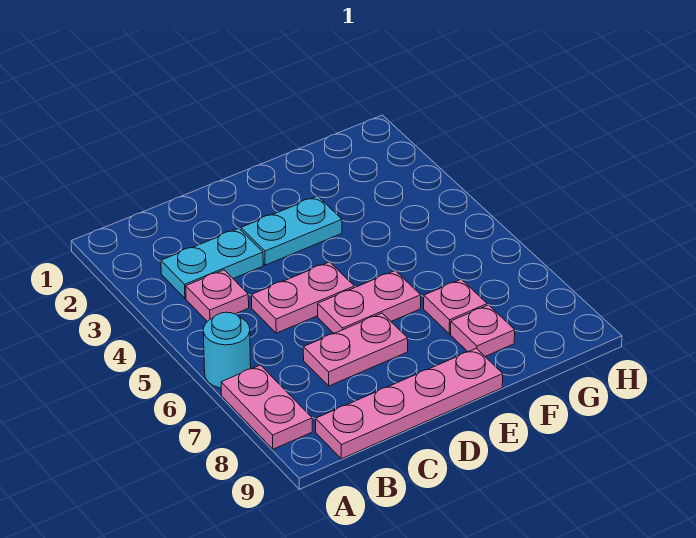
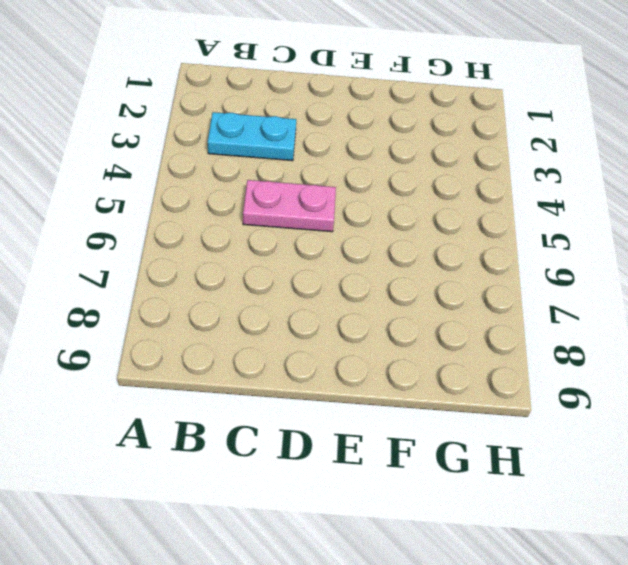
none -> cyan round brick A6 level 1
none -> pink plate A7:A8 level 1

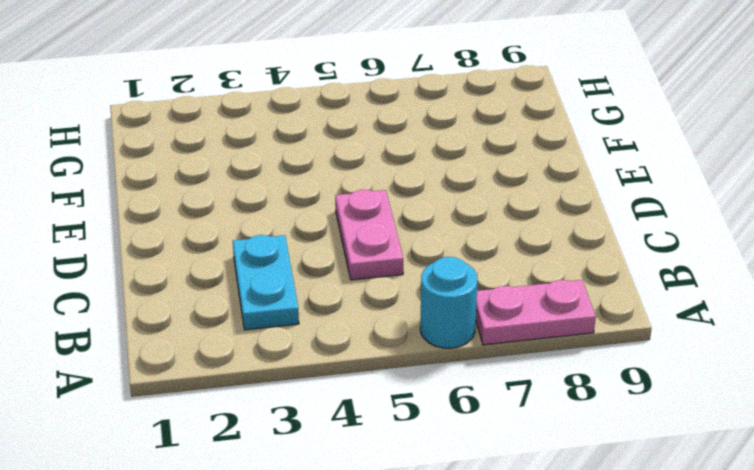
none -> pink plate B4 level 1
none -> pink plate B9:E9 level 1

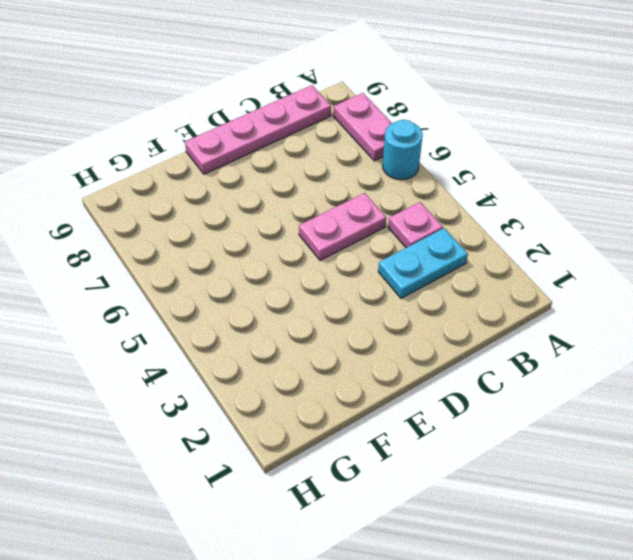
none -> pink plate C7:D7 level 1
none -> cyan plate D3:E3 level 1

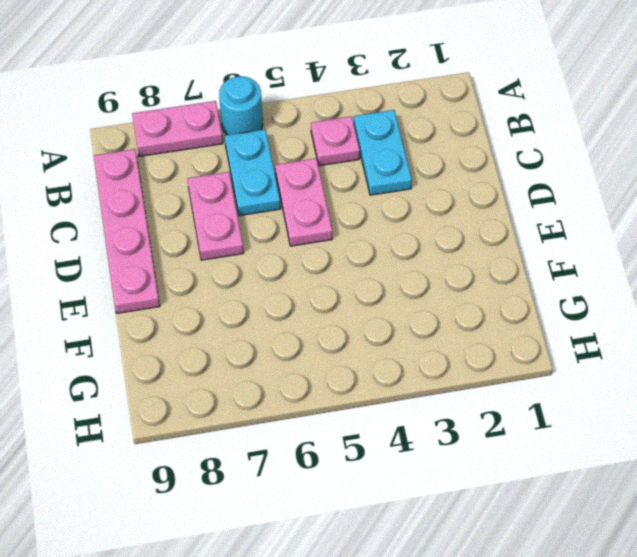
cyan plate B6:C6 level 1 -> cyan plate D3:E3 level 1
none -> pink plate D6:E6 level 1
none -> pink plate F7 level 1

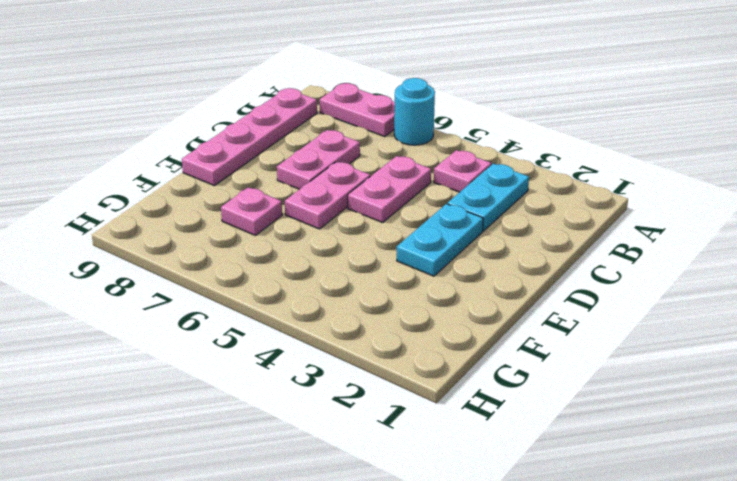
none -> pink plate F8 level 1

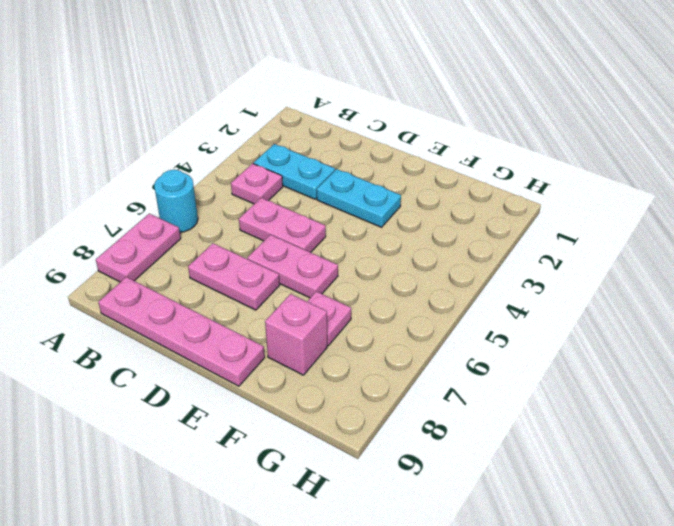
pink brick F8 level 1 -> pink plate F8 level 1

